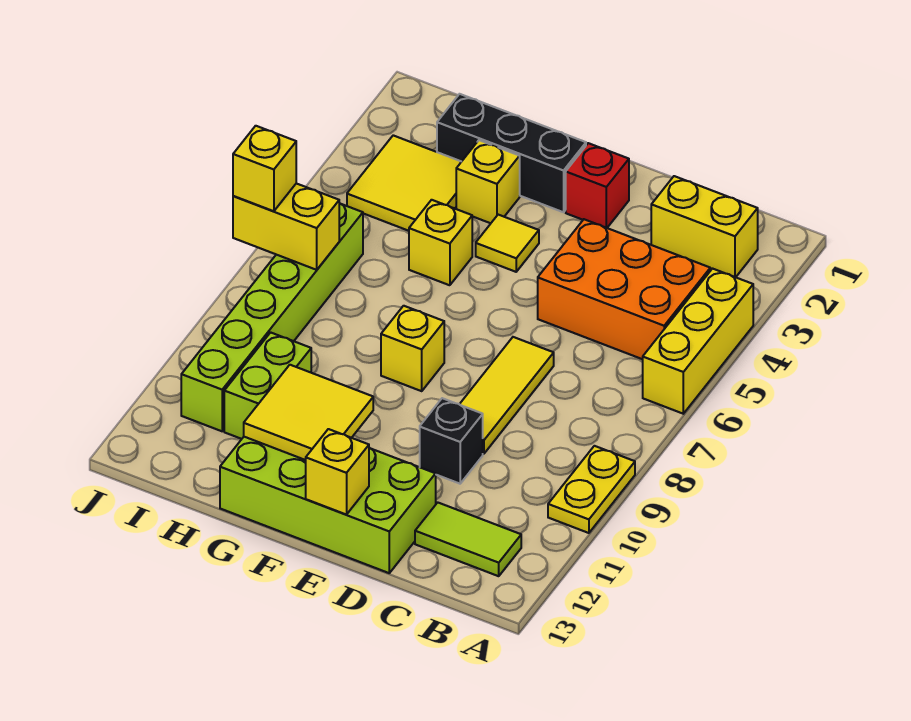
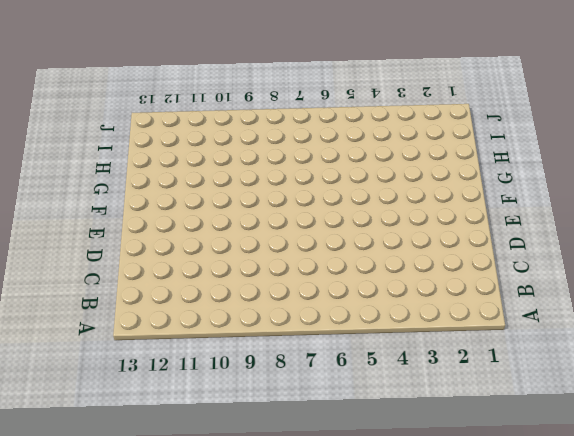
none -> yellow brick A4:A6 level 1
none -> yellow plate A9:A10 level 1
none -> yellow brick B2:C2 level 1

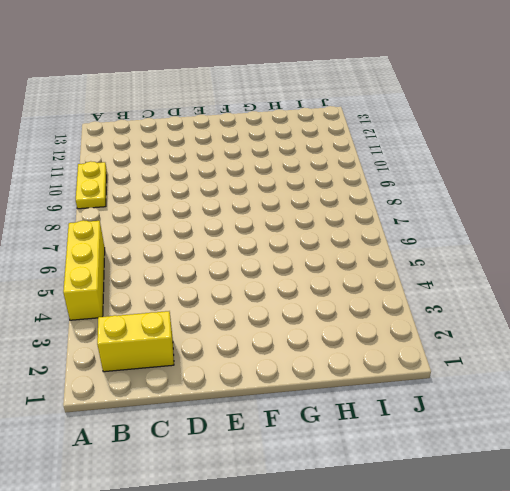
none -> orange brick B4:D5 level 1
none -> lime tile B12:C12 level 1
none -> yellow tile D7:D9 level 1

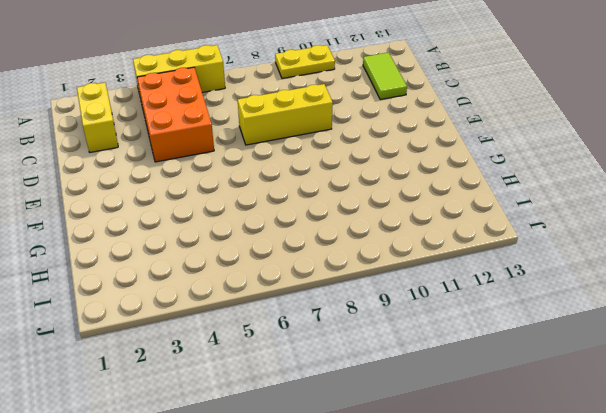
yellow brick D7:D9 level 1 -> yellow tile D7:D9 level 1
none -> black brick D10 level 1
none -> lime brick D12:G13 level 1
none -> red brick E2 level 1

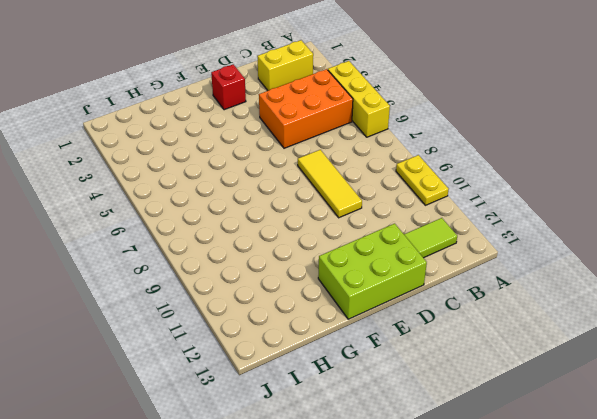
lime brick D12:F13 level 1 -> lime brick D12:G13 level 1
none -> black brick D10 level 1
none -> black brick F2:H2 level 1
none -> yellow tile F4 level 1

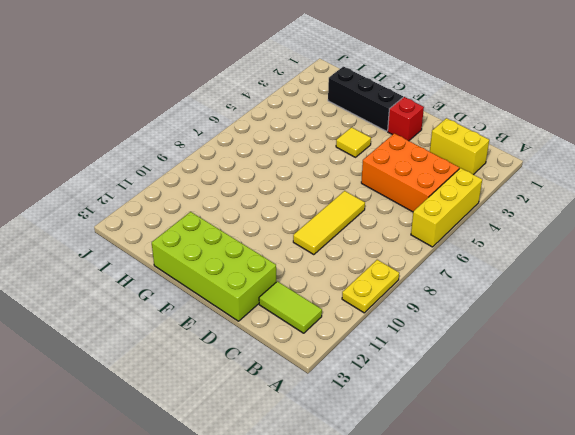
none -> black brick D10 level 1
none -> yellow brick F8 level 1
none -> yellow brick G3 level 1

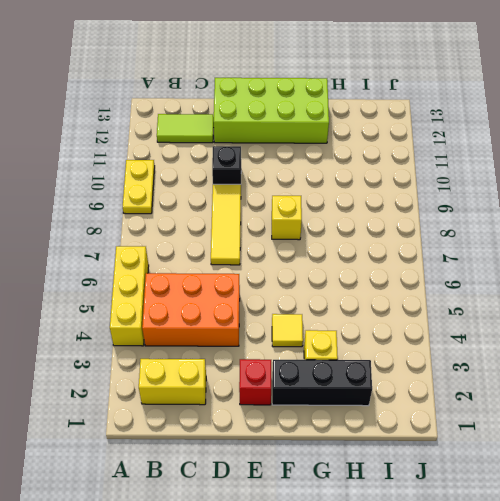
none -> yellow brick G5 level 1
none -> yellow tile H3:I4 level 1
none -> lime brick H10:H11 level 1

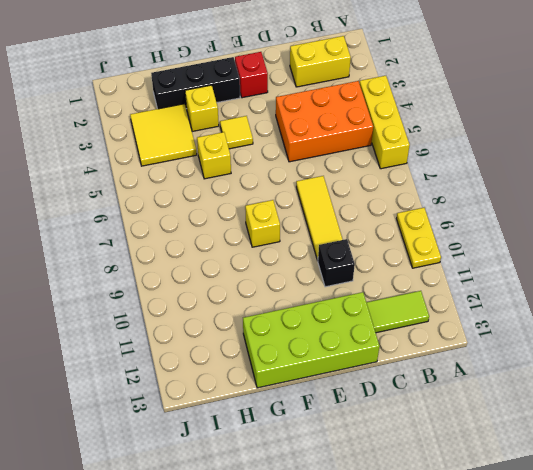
none -> lime brick H10:H11 level 1
none -> lime brick I6:I11 level 1
none -> yellow brick E13 level 2

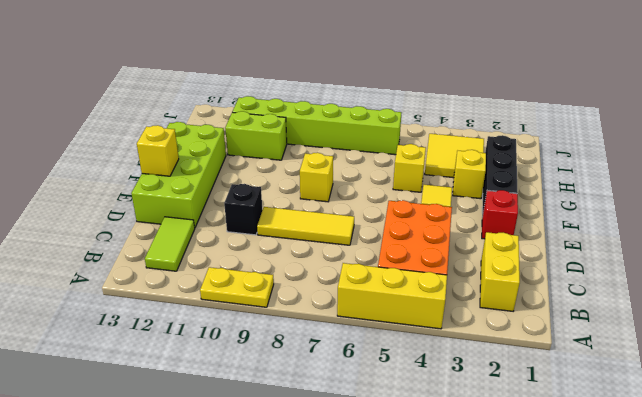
none -> yellow tile F11:G12 level 2
none -> yellow brick I7:J7 level 2
none -> yellow brick J7 level 3

